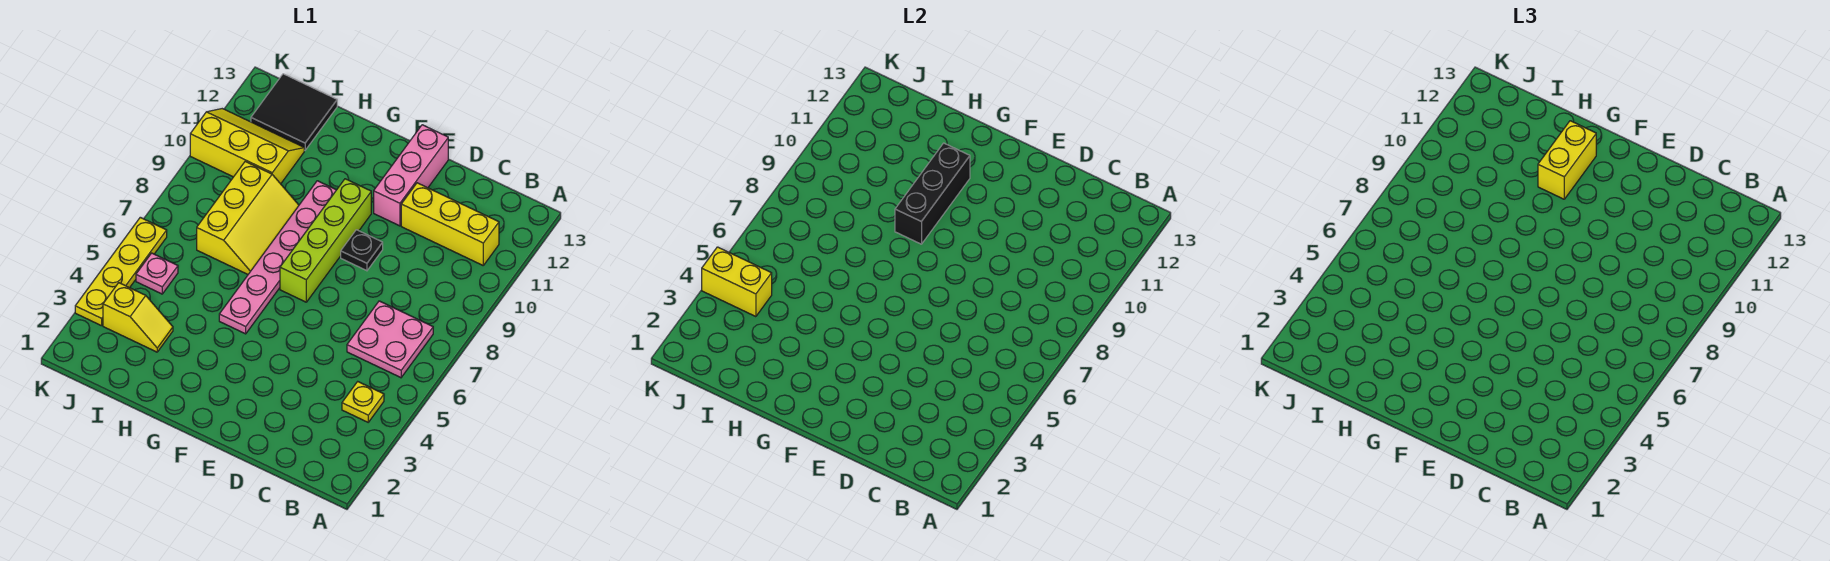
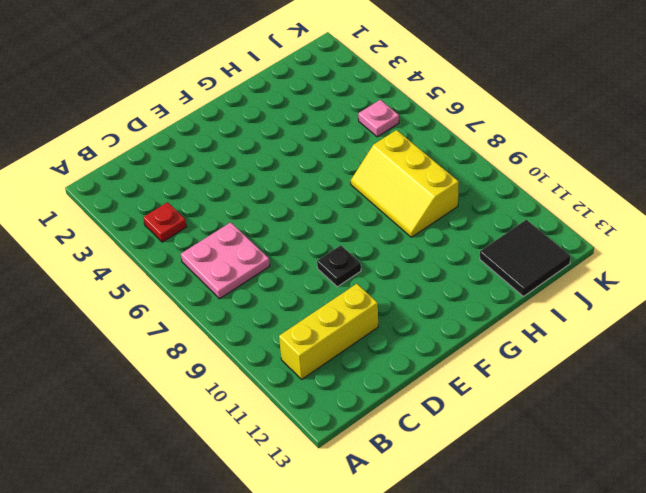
red plate B4 level 1 -> yellow plate B4 level 1
none -> pink brick E11:E13 level 1
none -> lime brick F7:F10 level 1
none -> pink plate G5:G10 level 1

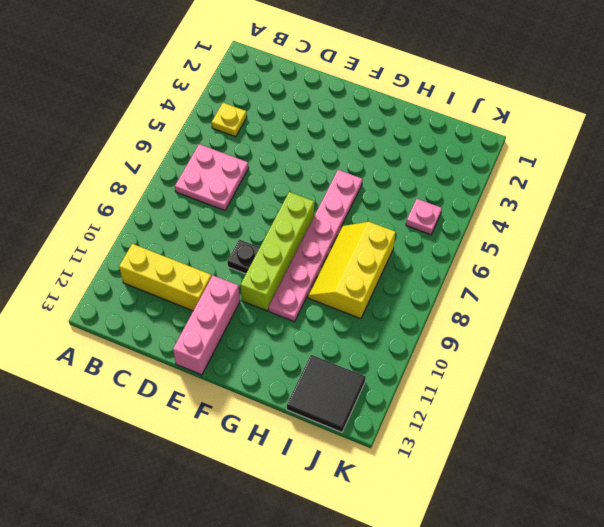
none -> yellow slope I3:J3 level 1 top J
none -> yellow slope I10:K11 level 1 top 10
none -> yellow plate K3:K6 level 1

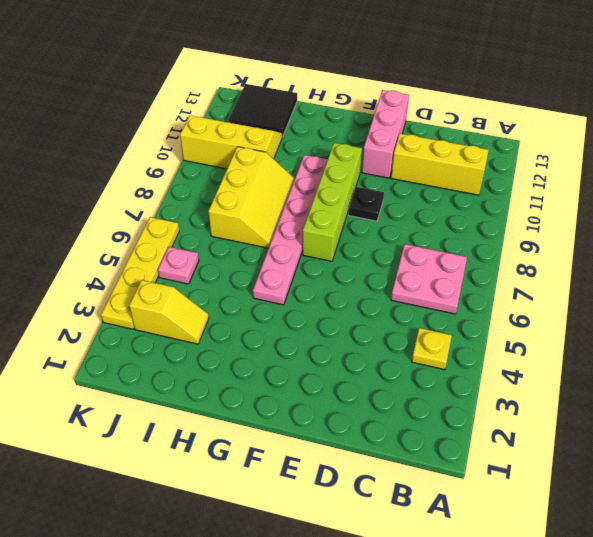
none -> black brick G9:G11 level 2
none -> yellow brick J4:K4 level 2
none -> yellow brick G11:G12 level 3

